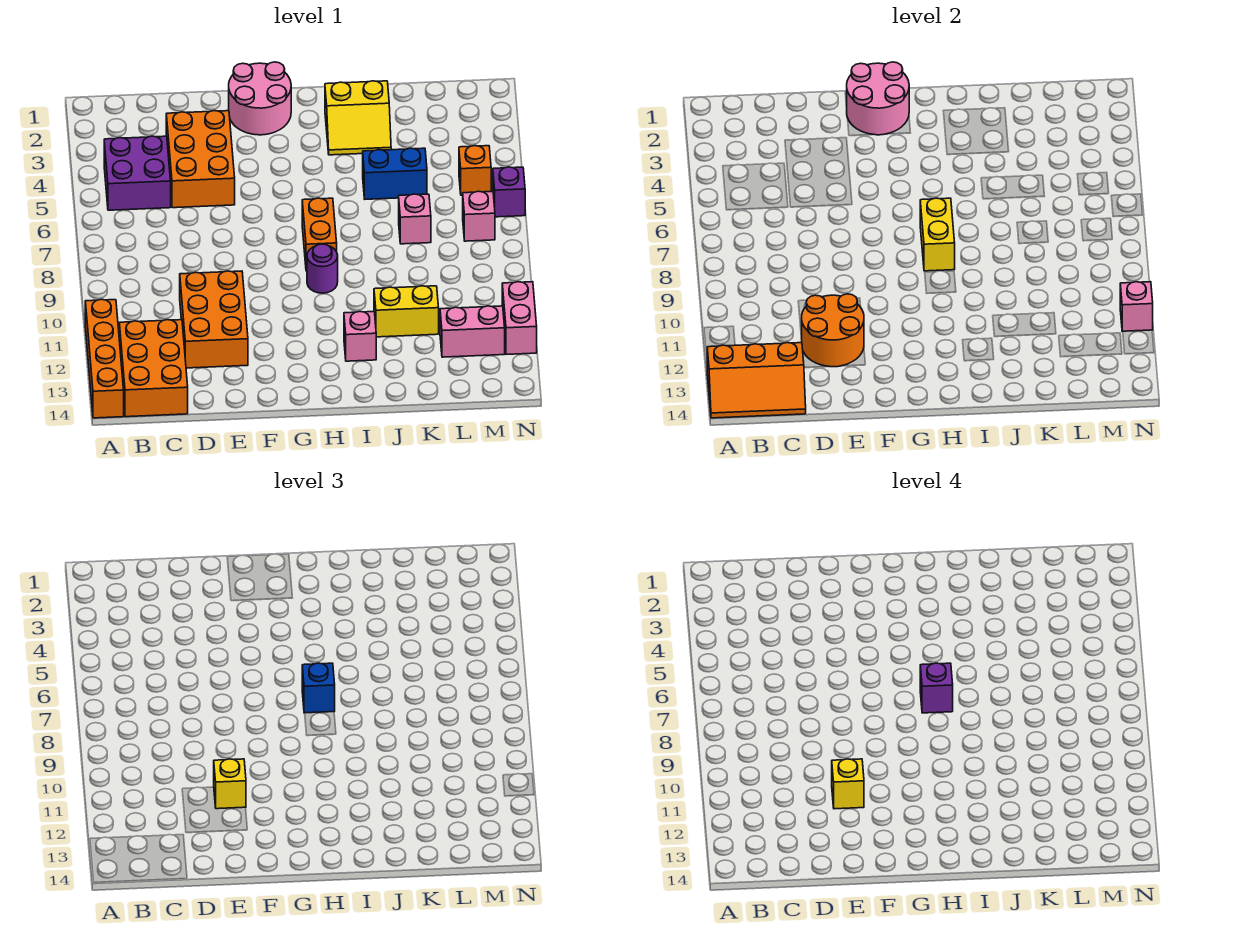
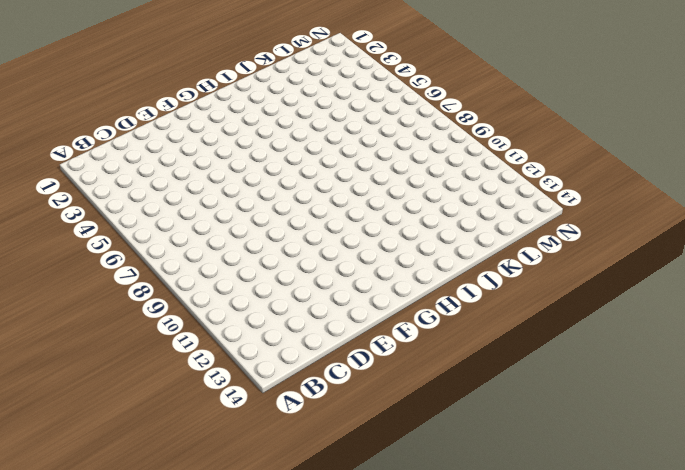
none -> orange brick A11:A14 level 1
none -> purple brick B4:C5 level 1
none -> orange brick B12:C14 level 1

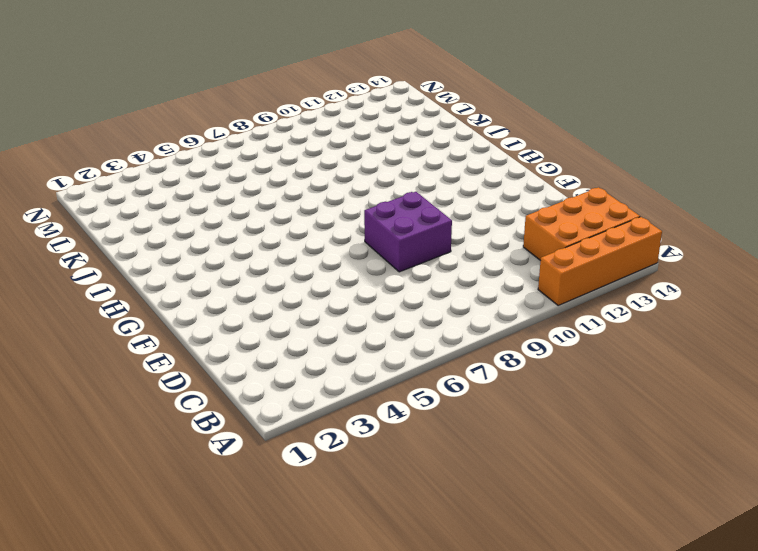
purple brick E8:F9 level 1 -> purple brick B4:C5 level 1
none -> orange brick D3:E5 level 1
none -> orange brick D10:E12 level 1
none -> pink round brick F1:G2 level 1

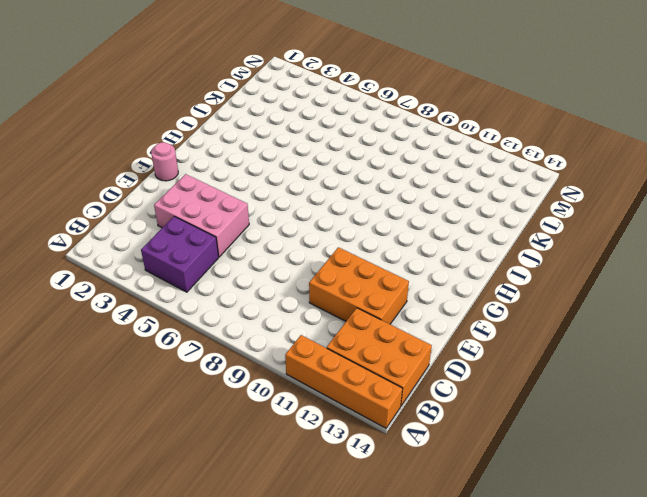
pink brick D3:E5 level 1 -> orange brick D3:E5 level 1
pink round brick F1 level 1 -> pink round brick F1:G2 level 1
none -> orange brick H7:H8 level 1
none -> purple round brick H9 level 1
none -> yellow slope I2:J3 level 1 top 2

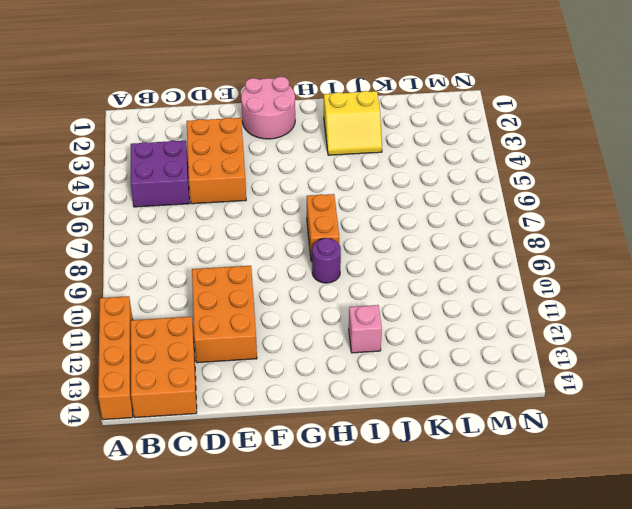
none -> blue brick J5:K5 level 1
none -> yellow brick J11:K11 level 1
none -> pink brick K7 level 1

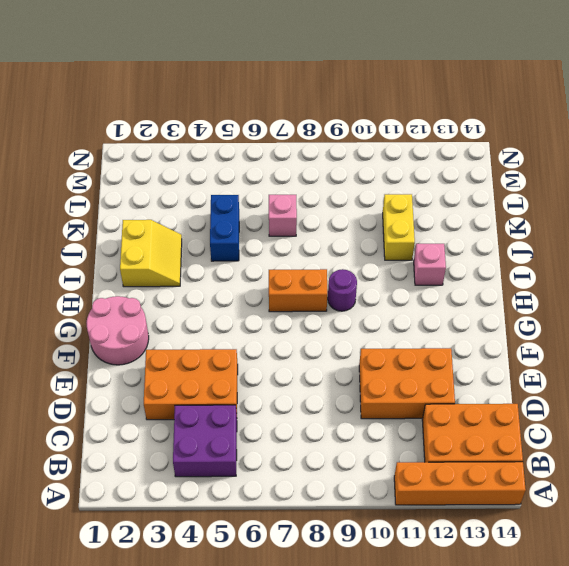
none -> pink brick L12:M12 level 1
none -> orange brick M5 level 1
none -> pink brick M7 level 1

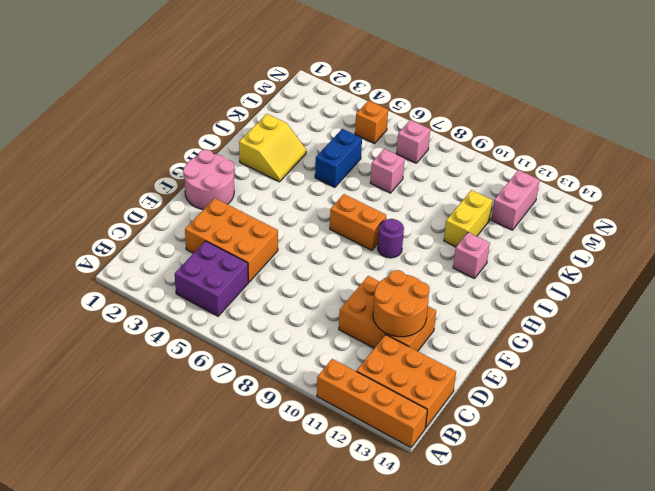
none -> purple brick N6 level 1
none -> pink brick N11:N12 level 1
none -> orange slope A13:C14 level 2 top 13

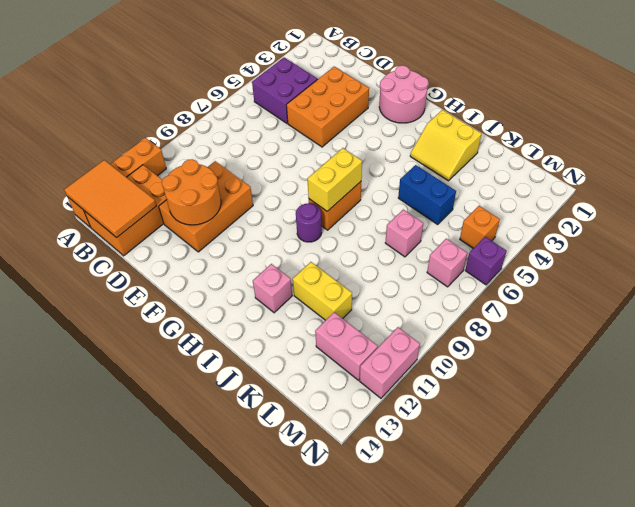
orange tile A13:C14 level 2 -> orange slope A13:C14 level 2 top 13
none -> pink round brick F1:G2 level 2
none -> pink brick N11 level 2
none -> yellow brick E11 level 3

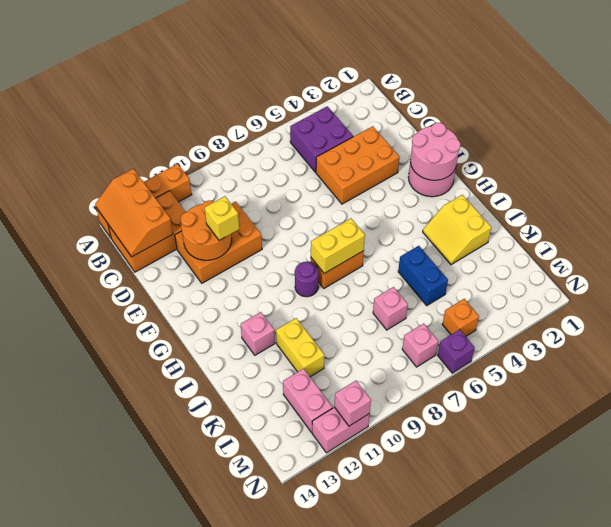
none -> blue brick H7 level 3
none -> yellow brick E11 level 4
none -> purple brick H7 level 4

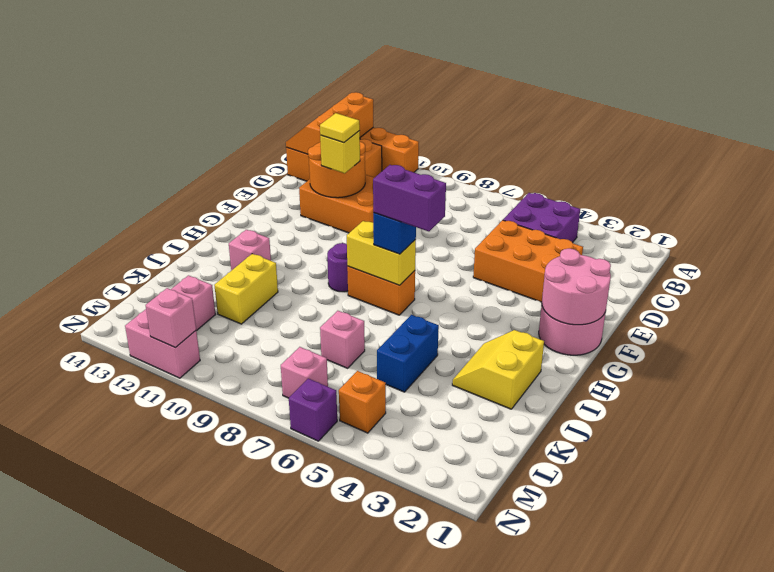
yellow tile E11 level 4 -> yellow brick E11 level 4
purple brick H6:H7 level 4 -> purple brick H7 level 4

